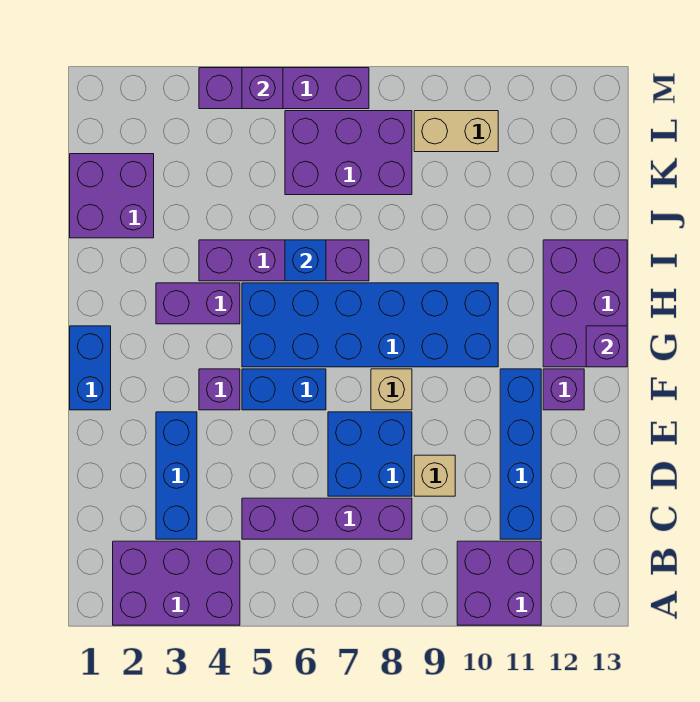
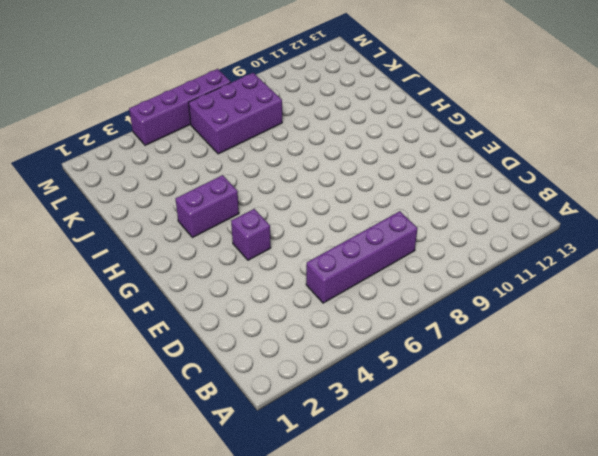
none -> purple brick A2:B4 level 1
none -> purple brick A10:B11 level 1
none -> blue brick C3:E3 level 1

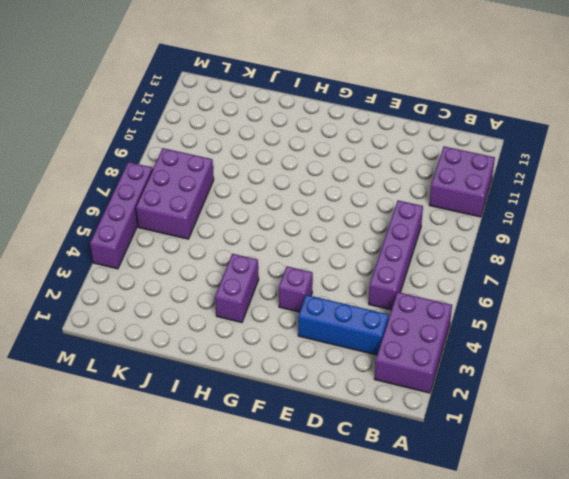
none -> blue brick C11:F11 level 1
none -> blue brick D7:E8 level 1
none -> tan brick D9 level 1

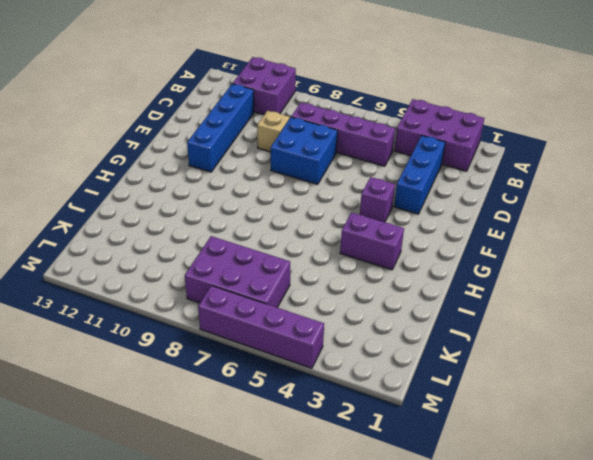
none -> blue brick F1:G1 level 1
none -> blue brick F5:F6 level 1
none -> tan brick F8 level 1

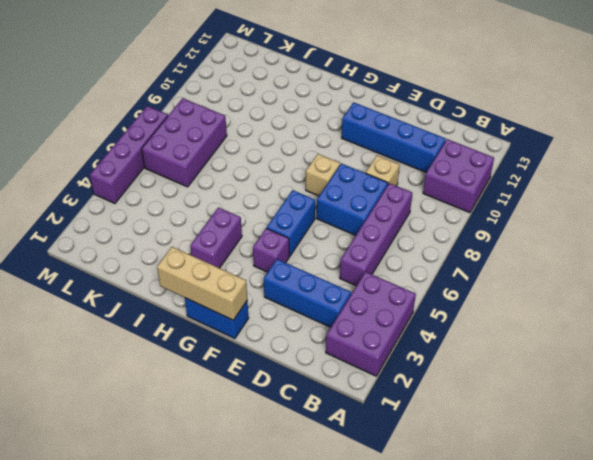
tan brick F1:H1 level 2 -> none
none -> purple brick F12 level 1
none -> blue brick G5:H10 level 1
none -> purple brick G12:I13 level 1

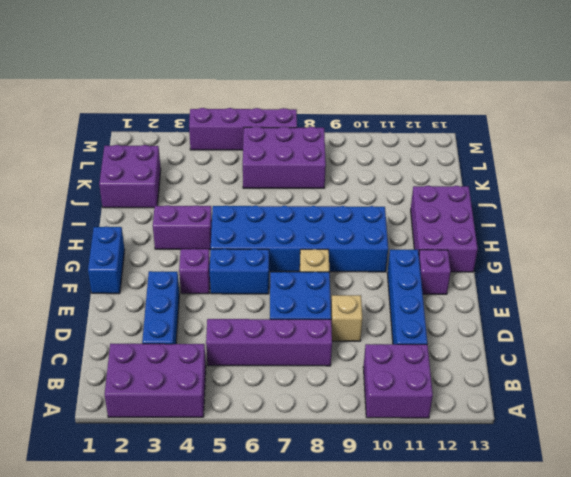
none -> purple brick I4:I7 level 1
none -> tan brick L9:L10 level 1
none -> purple brick G13 level 2

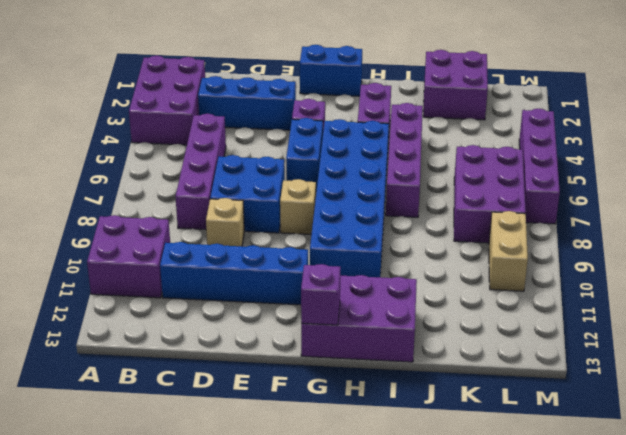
none -> purple brick F12 level 1
none -> blue brick I6 level 2
none -> purple brick M5 level 2

